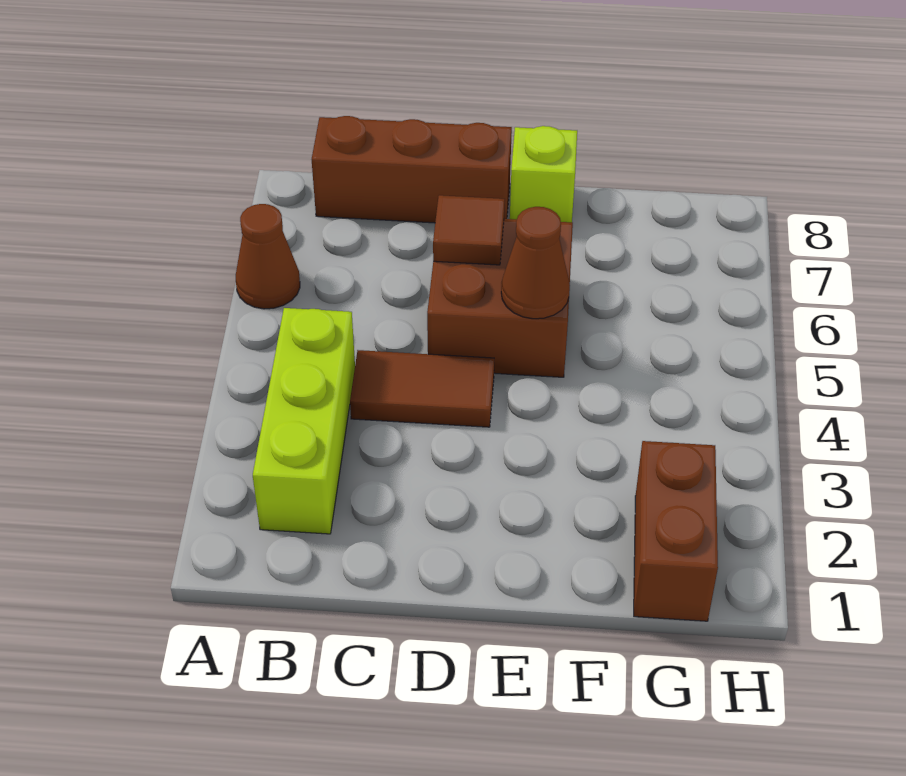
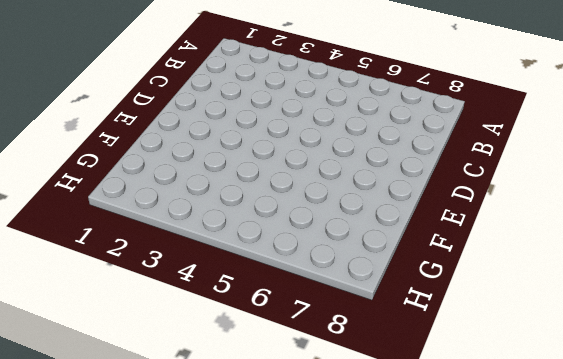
none -> brown cone A6 level 1
none -> lime brick B2:B4 level 1

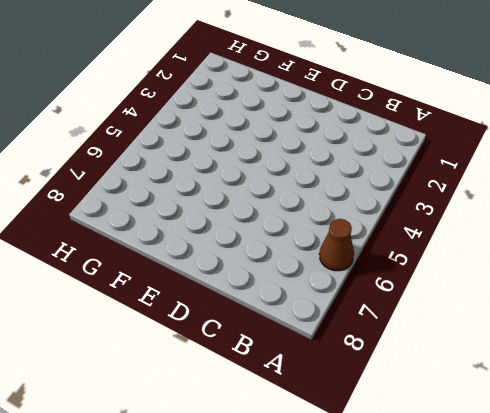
none -> lime brick B2:B4 level 1
none -> brown brick B8:D8 level 1

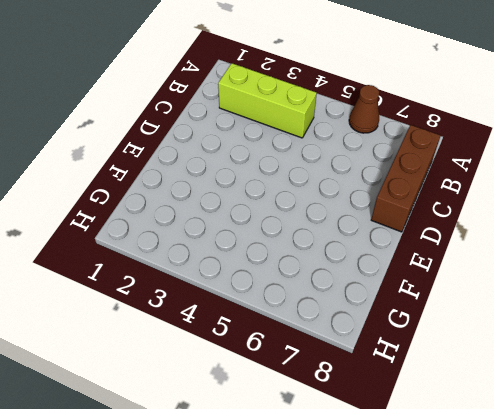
none -> brown tile C4:D4 level 1
none -> brown brick D5:E6 level 1

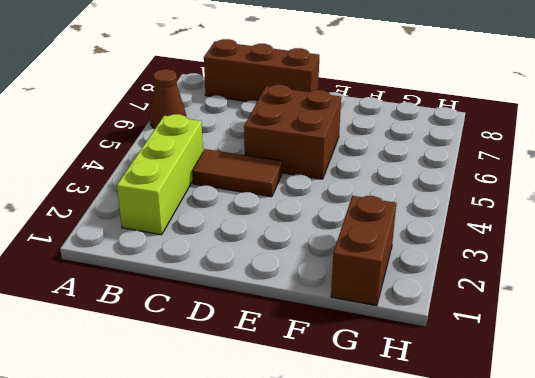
none -> lime brick E8 level 1
none -> brown tile D6 level 2

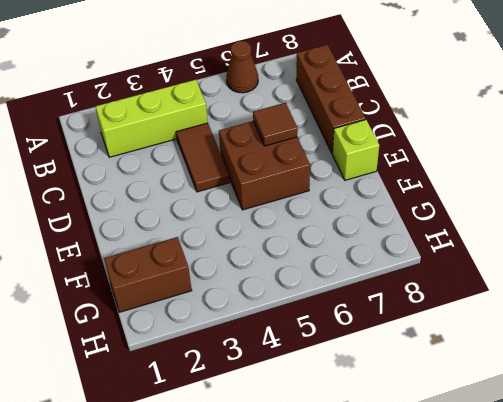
none -> brown cone E5 level 2

